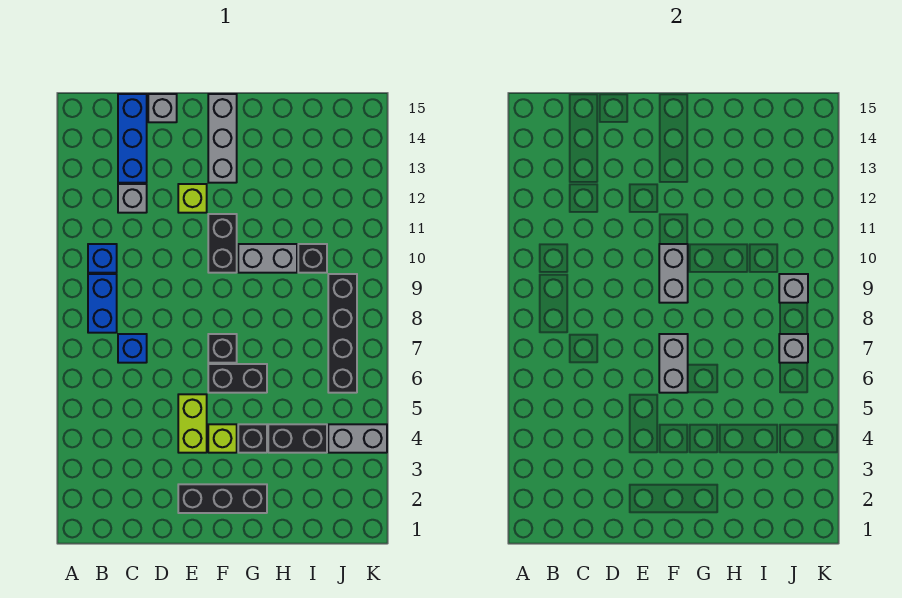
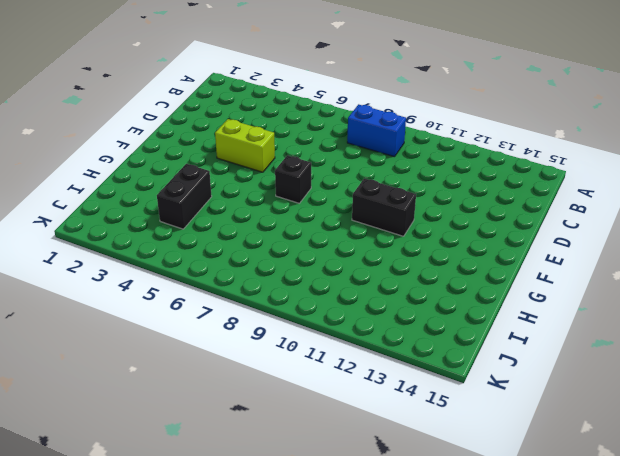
none -> blue brick B10 level 1
none -> blue brick C7 level 1
none -> grey brick C12 level 1

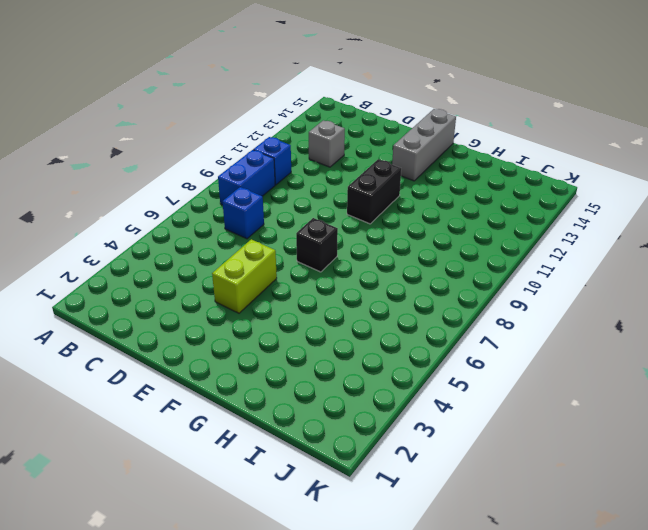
none -> blue brick C13:C15 level 1
none -> grey brick D15 level 1
none -> black brick E2:G2 level 1

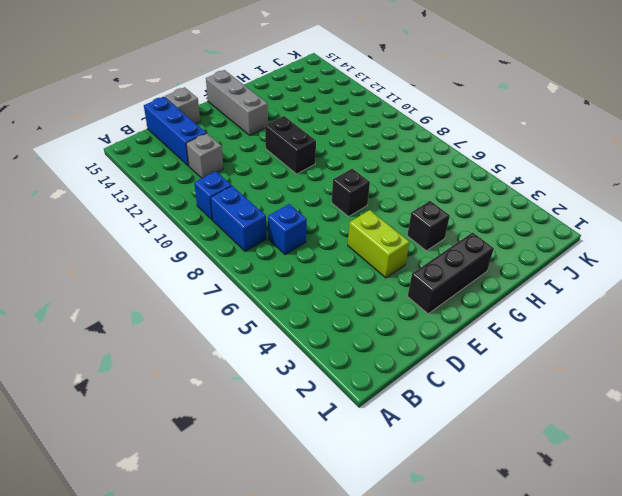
none -> lime brick E12 level 1
none -> lime brick F4 level 1
none -> black brick F6:G6 level 1

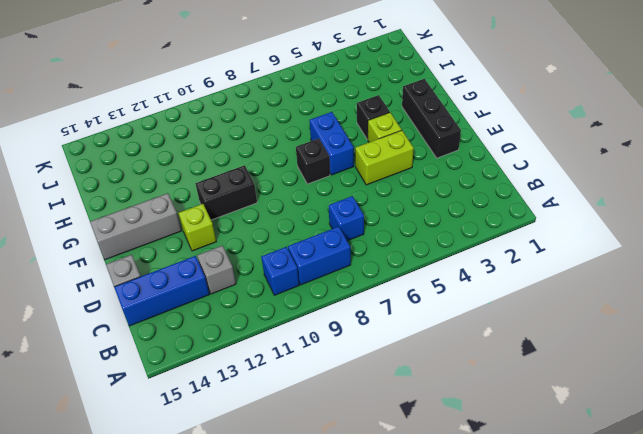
blue brick F6:G6 level 1 -> black brick F6:G6 level 1
none -> grey brick G10:H10 level 1
none -> black brick H4:I4 level 1
none -> black brick I10 level 1

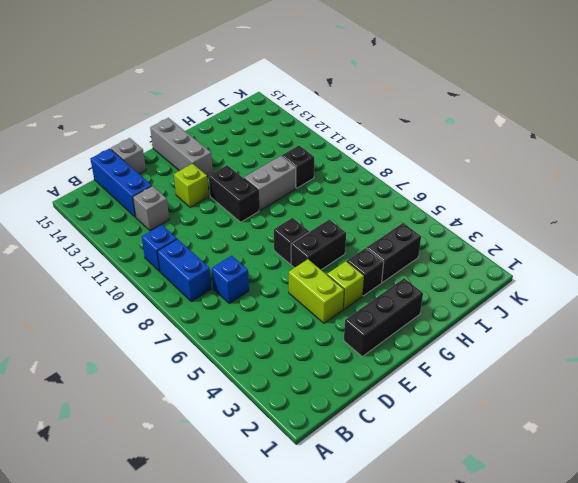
none -> grey brick J4:K4 level 1
none -> black brick J6:J9 level 1
none -> grey brick F6:F7 level 2

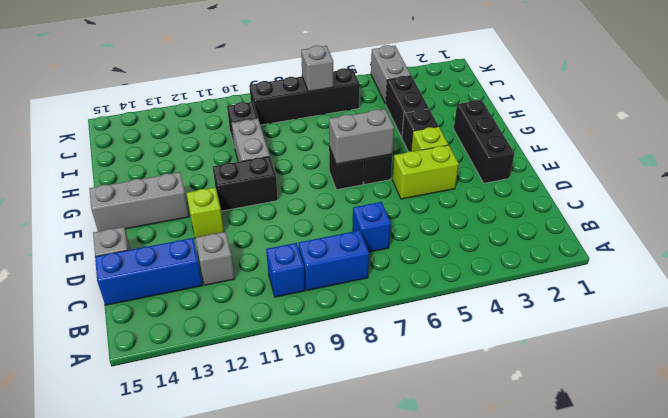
none -> grey brick F9:F10 level 2
none -> grey brick J9 level 2

